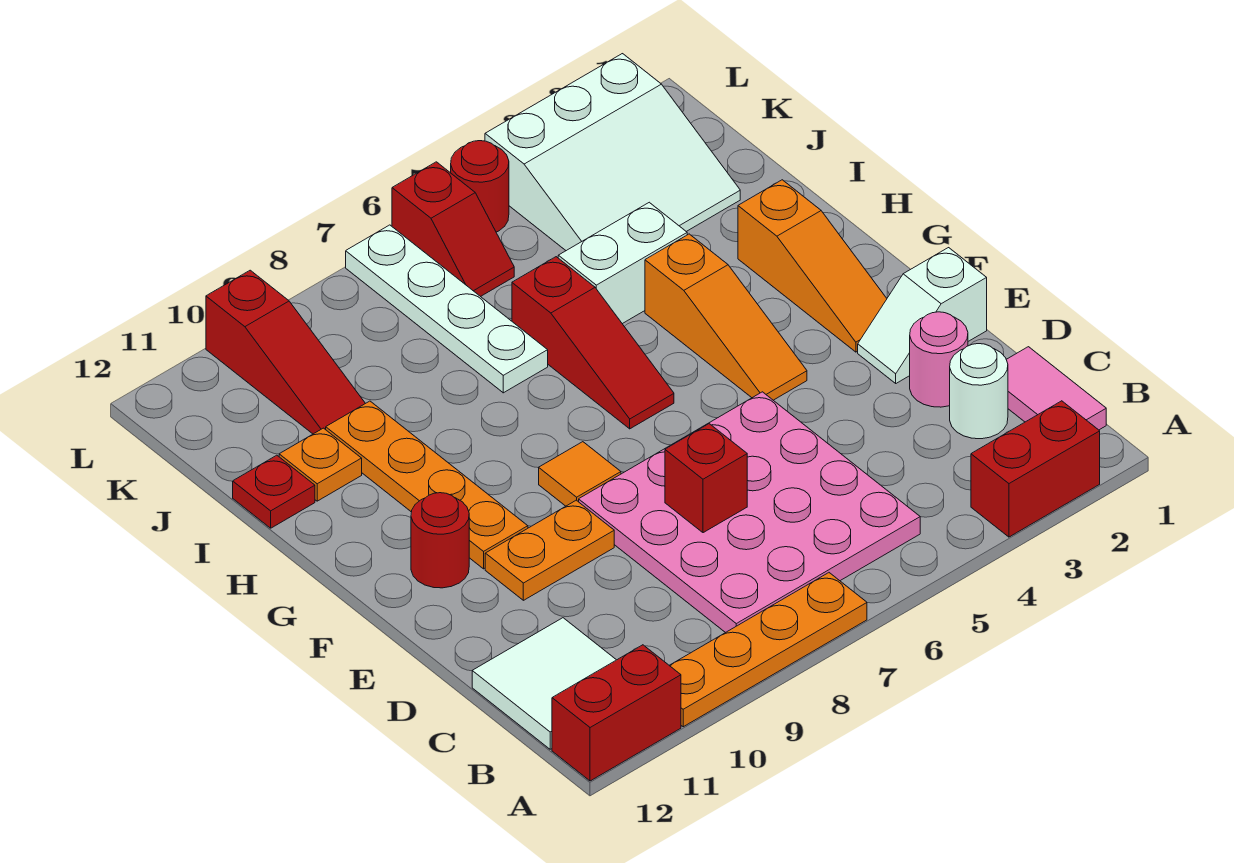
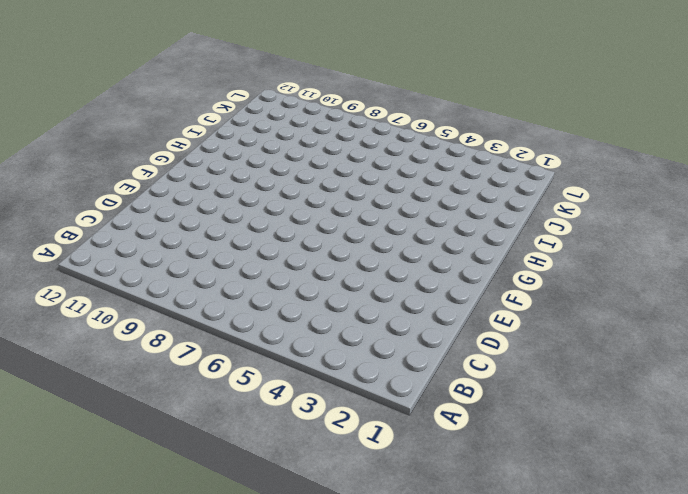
none -> red brick A2:A3 level 1
none -> orange plate A7:A10 level 1
none -> red brick A11:A12 level 1

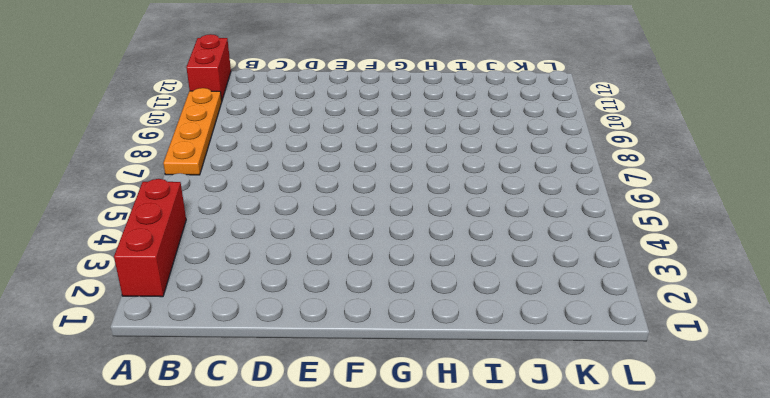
red brick A2:A4 level 1 -> red brick A2:A3 level 1
none -> pink tile B1:C1 level 1
none -> pink plate B5:E8 level 1
none -> white tile B11:C12 level 1

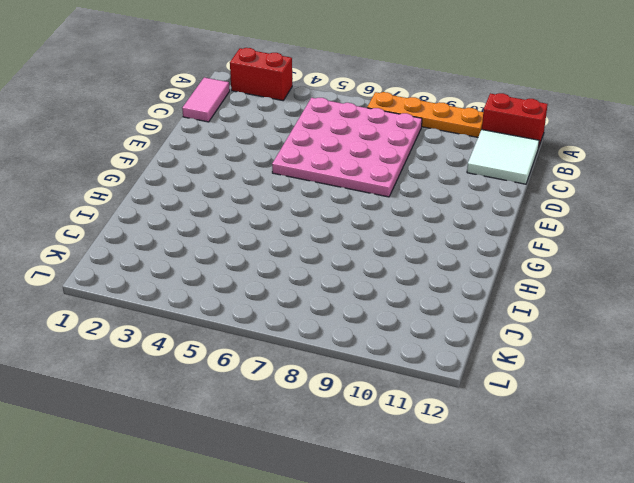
none -> white round brick C2 level 1
none -> pink round brick D2 level 1
none -> white slope E1:E2 level 1 top 1

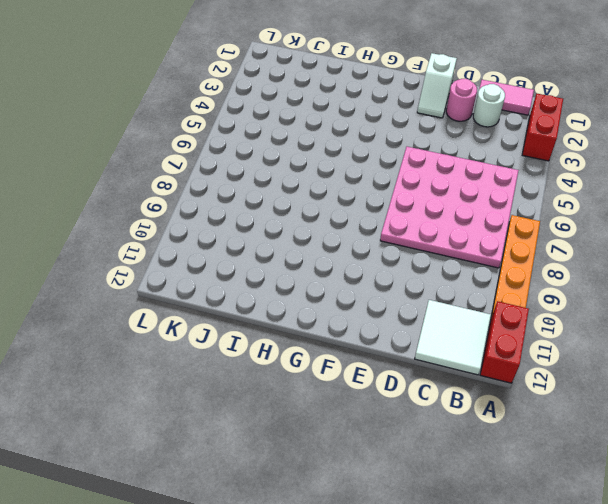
none -> orange plate E9:E10 level 1
none -> orange slope F2:H2 level 1 top H
none -> orange slope F4:H4 level 1 top H

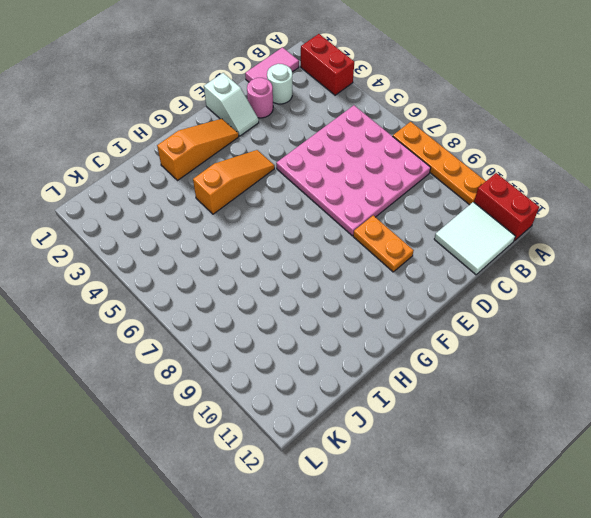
none -> orange tile F8 level 1
none -> orange plate F10:I10 level 1
none -> red round brick F11 level 1

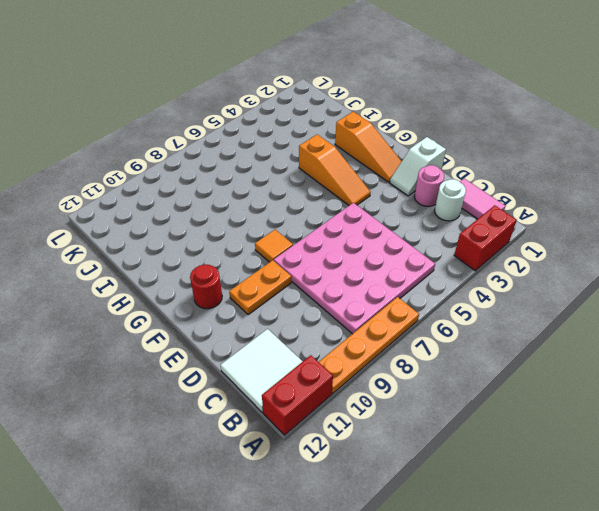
none -> orange plate F10:I10 level 1
none -> red slope G6:I6 level 1 top I
none -> white brick I4:I5 level 1

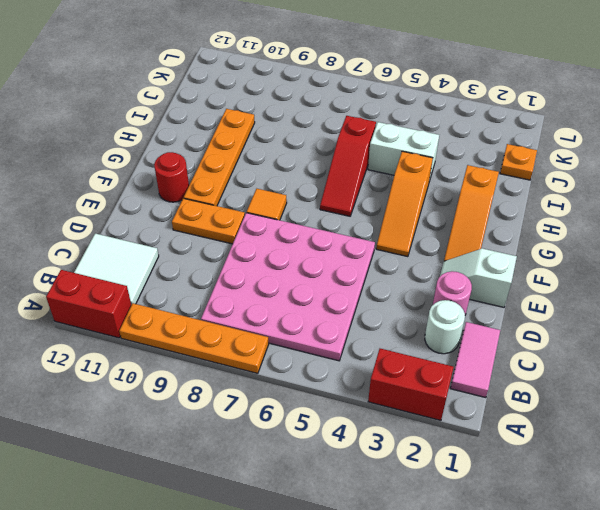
orange plate J1 level 1 -> orange plate I11 level 1
none -> white plate I7:L7 level 1
none -> red plate I12 level 1
none -> white slope J2:L4 level 1 top L

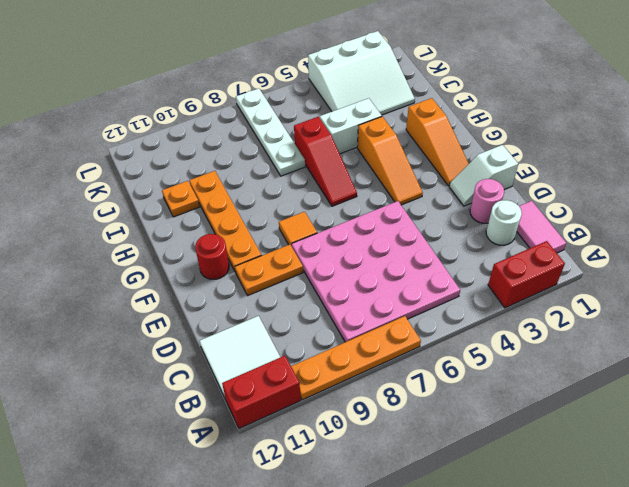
none -> red plate I12 level 1
none -> red slope J10:L10 level 1 top L
none -> red slope K6:L6 level 1 top L

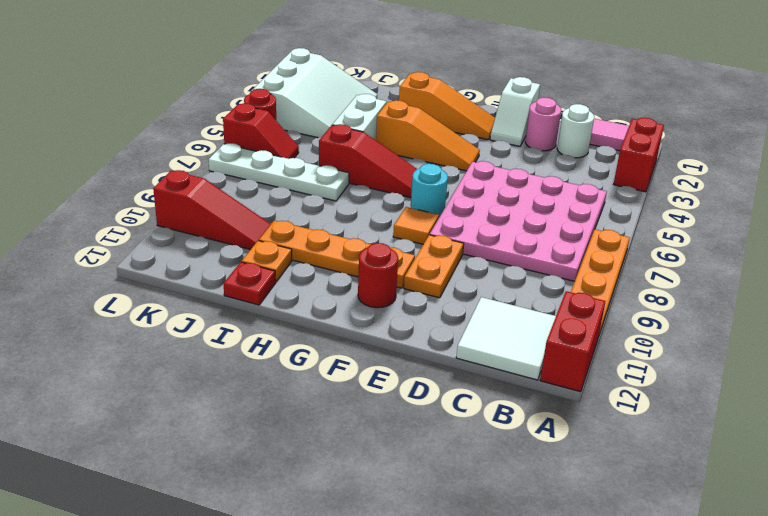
cyan round brick F7 level 1 -> none
none -> red brick D7 level 2

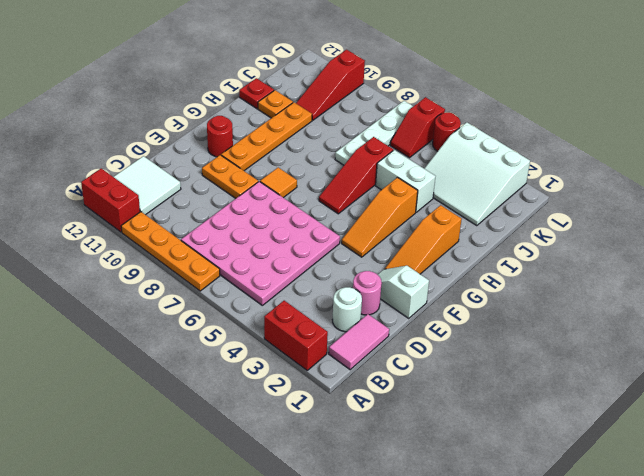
none -> red brick D7 level 2

